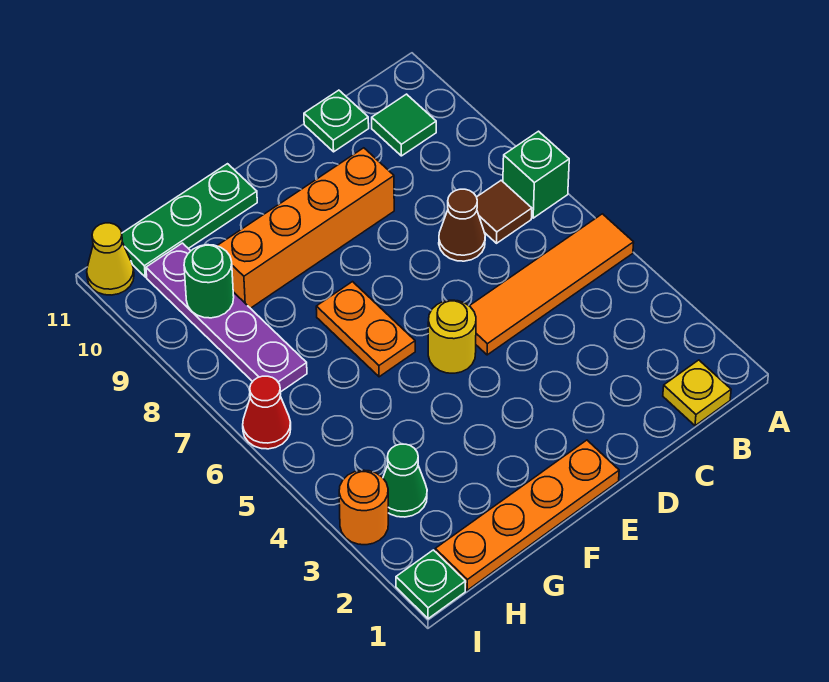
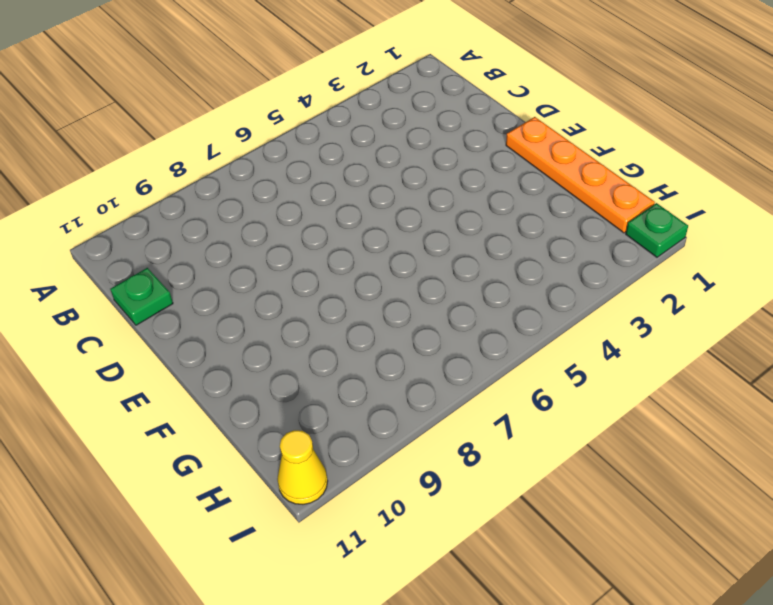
none -> orange tile A5:D5 level 1
none -> green brick A7 level 1
none -> yellow plate B1 level 1

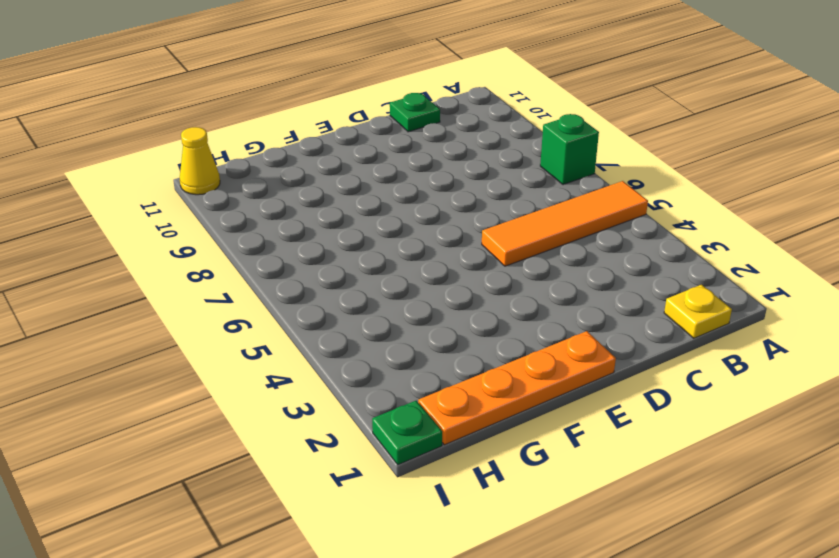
none -> brown tile B7 level 1
none -> green tile B10 level 1
none -> brown cone C7 level 1

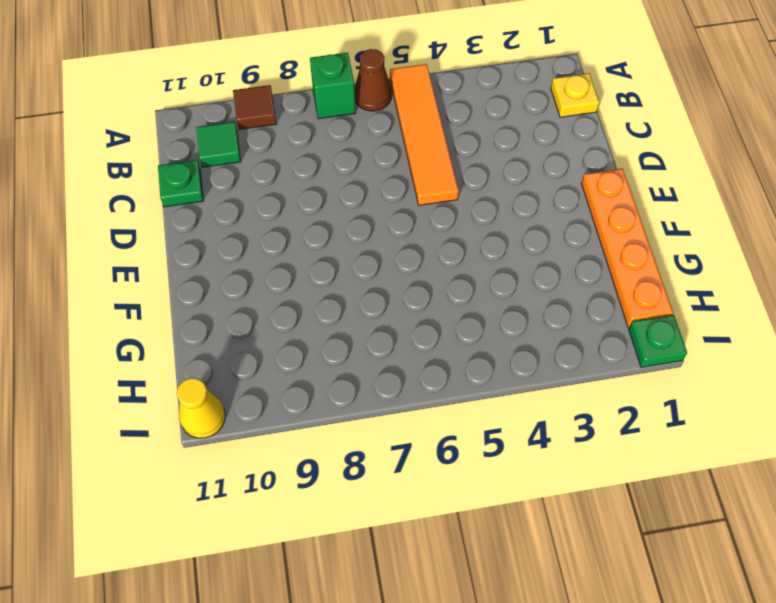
brown cone A6 level 1 -> brown cone C7 level 1
brown tile A9 level 1 -> brown tile B7 level 1
none -> orange brick D9:G9 level 1
none -> yellow round brick E5 level 1
none -> orange plate F6:F7 level 1

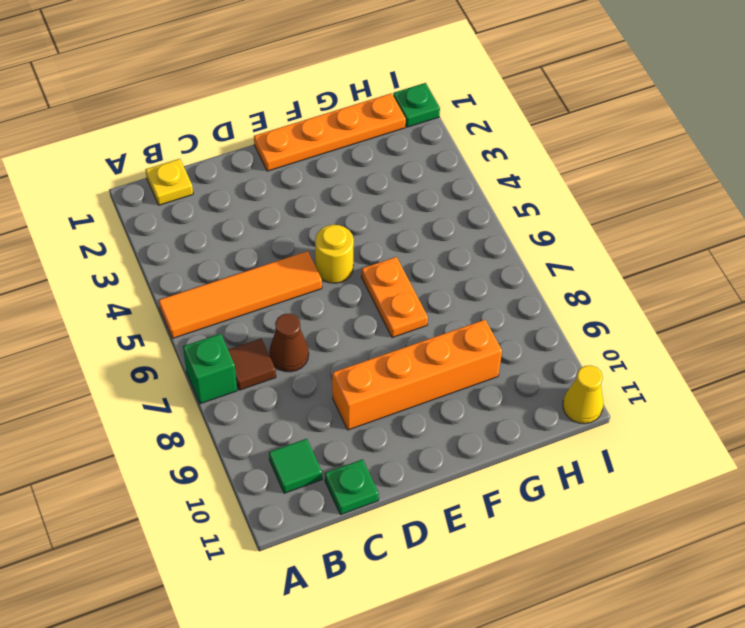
none -> green plate F11:H11 level 1
none -> green cone H3 level 1
none -> purple plate H7:H10 level 1

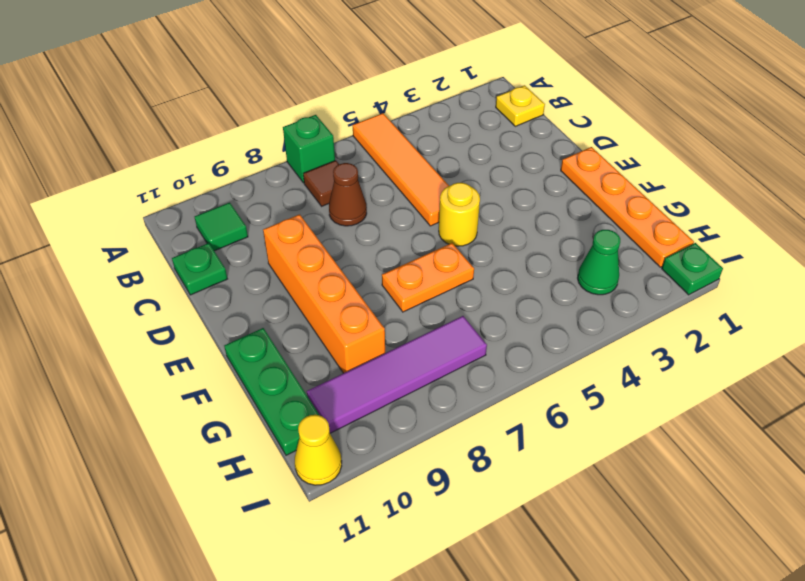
purple tile H7:H10 level 1 -> purple plate H7:H10 level 1
none -> orange round brick I3 level 1
none -> red cone I6 level 1
none -> green round brick H9 level 2

